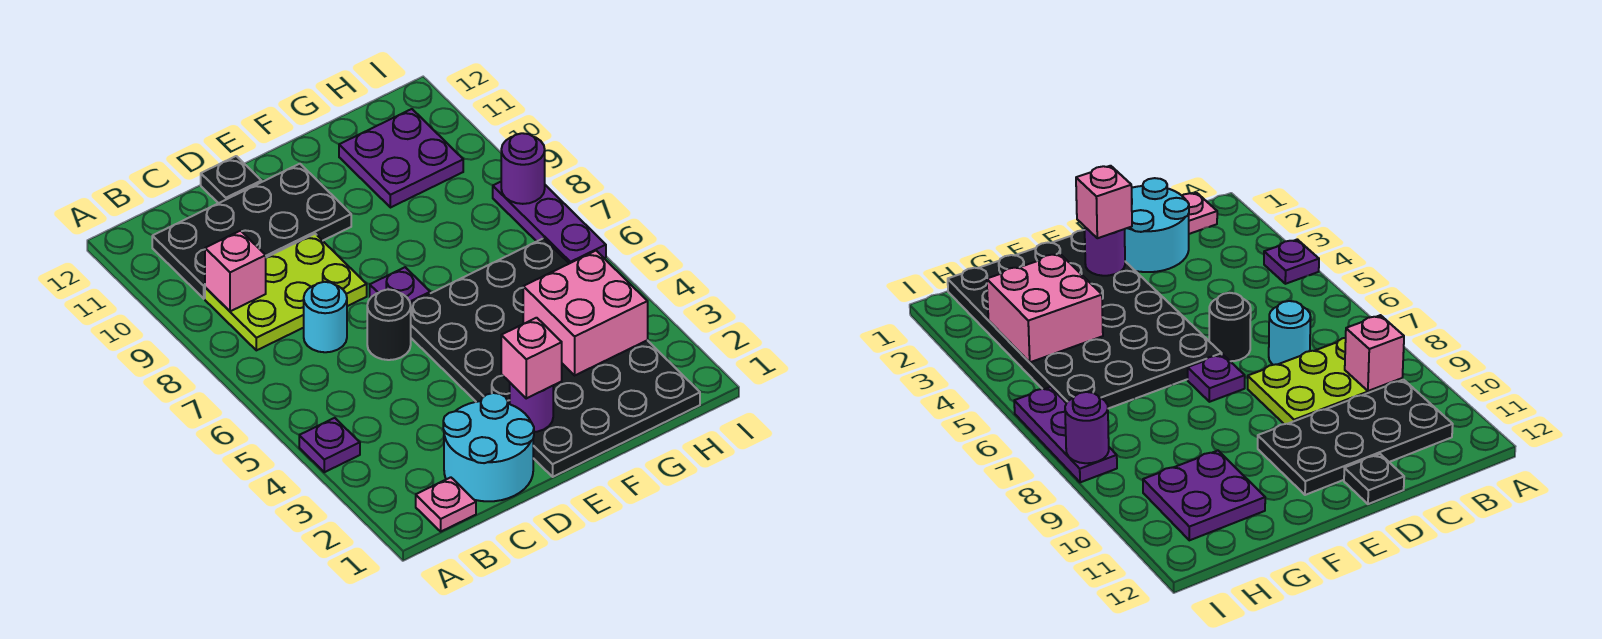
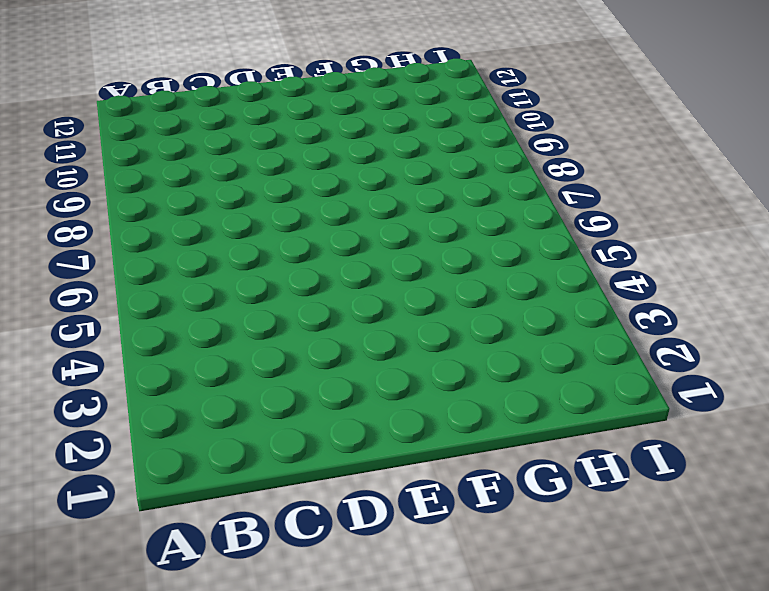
none -> purple plate A4 level 1
none -> pink plate B1 level 1
none -> lime plate B8:D9 level 1

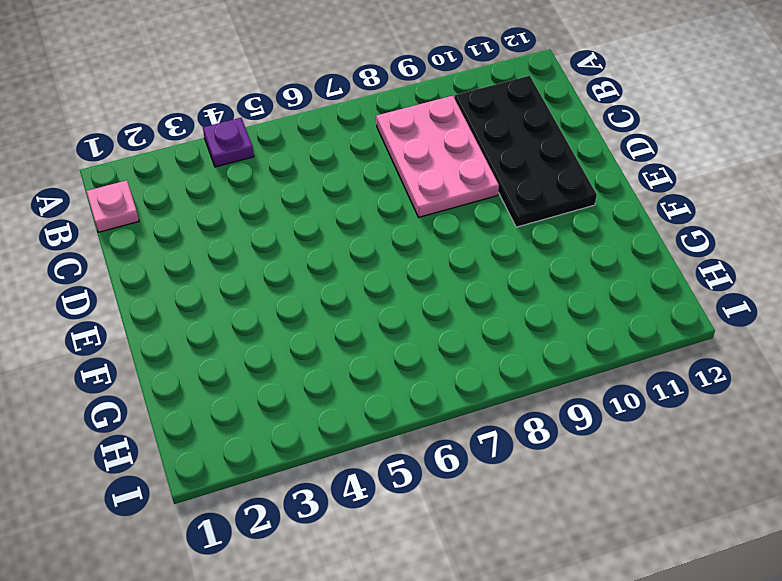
pink plate B8:D9 level 1 -> lime plate B8:D9 level 1
none -> cyan round brick C1:D2 level 1
none -> cyan round brick C7 level 1
none -> black round brick D6 level 1

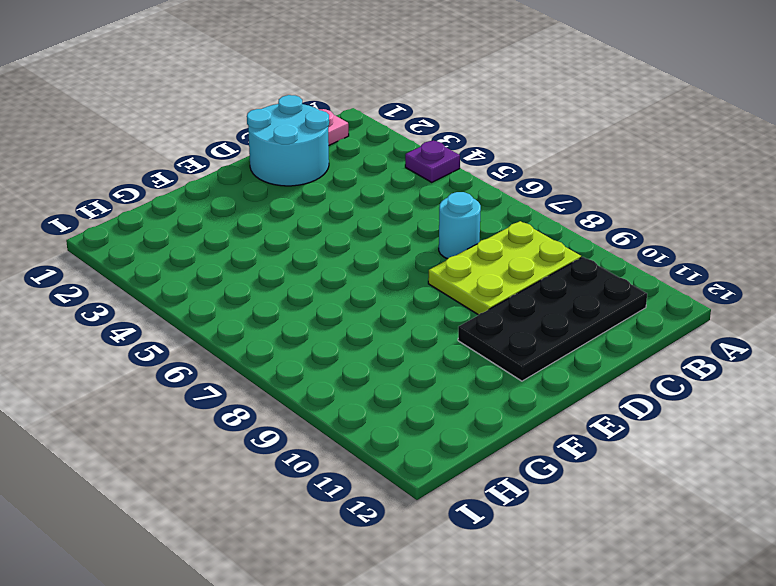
none -> black round brick D6 level 1
none -> black plate D12 level 1
none -> black plate E1:H6 level 1

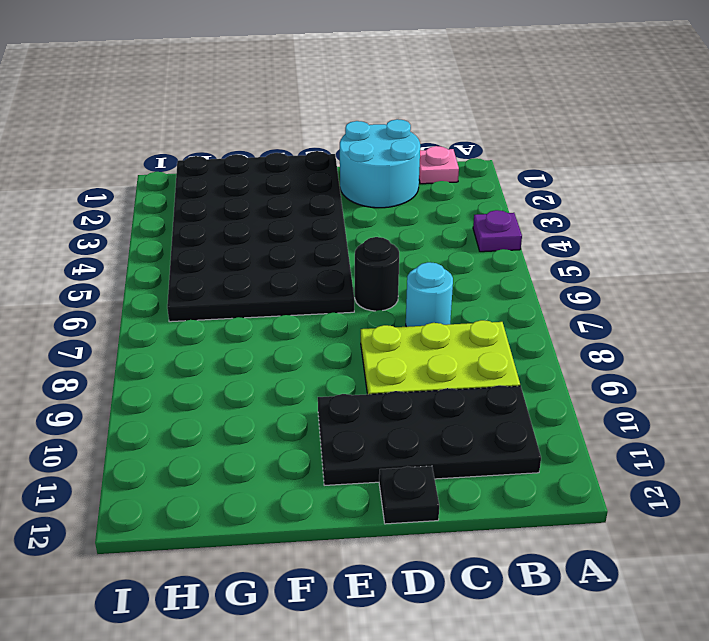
none -> purple plate E7 level 1
none -> purple plate G10:H11 level 1
none -> purple plate I6:I8 level 1

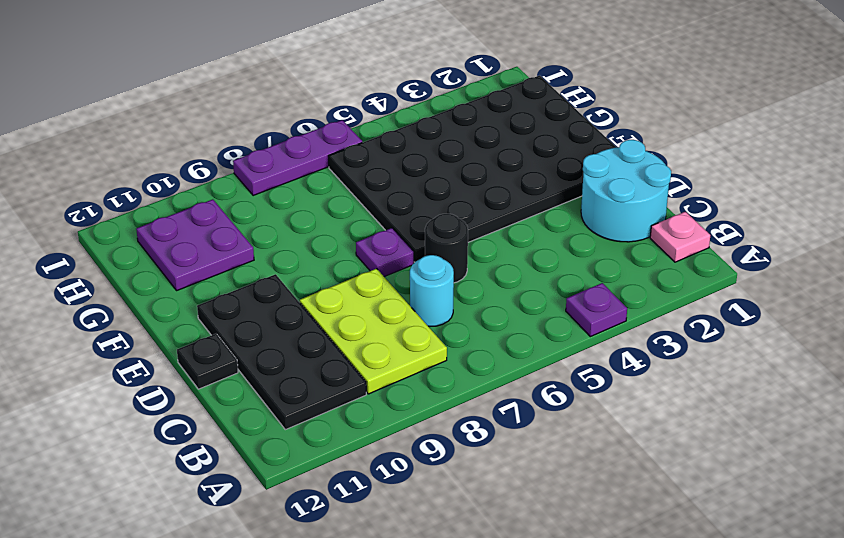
none -> pink brick B9 level 2
none -> purple round brick E2 level 2
none -> pink brick G3:H4 level 2

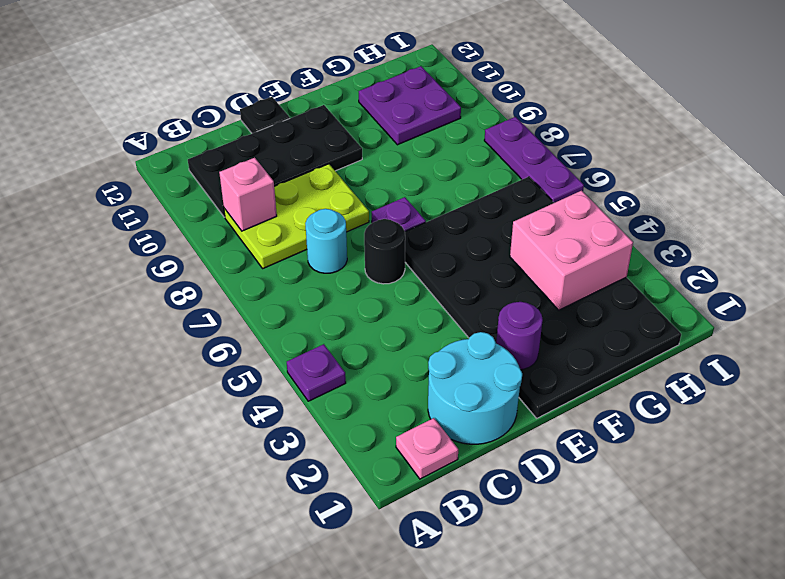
none -> purple round brick I8 level 2
none -> pink brick E2 level 3

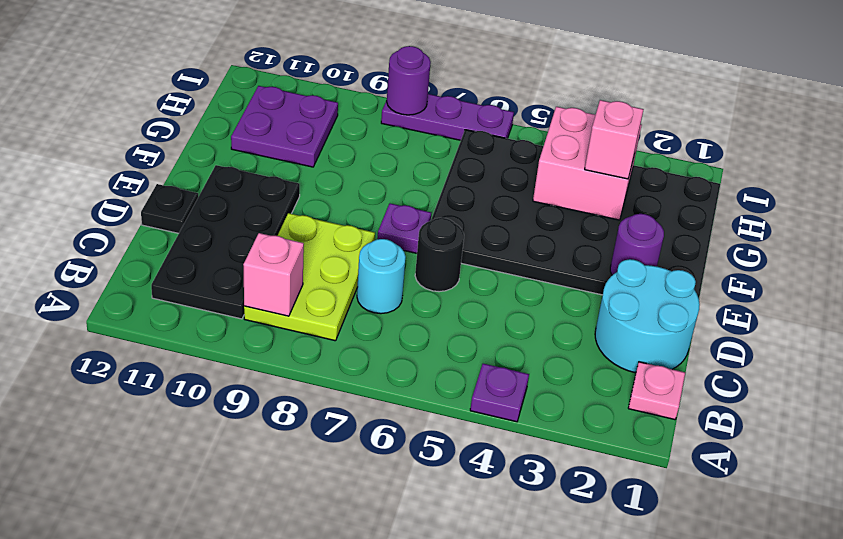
pink brick G3 level 3 -> pink brick E2 level 3

